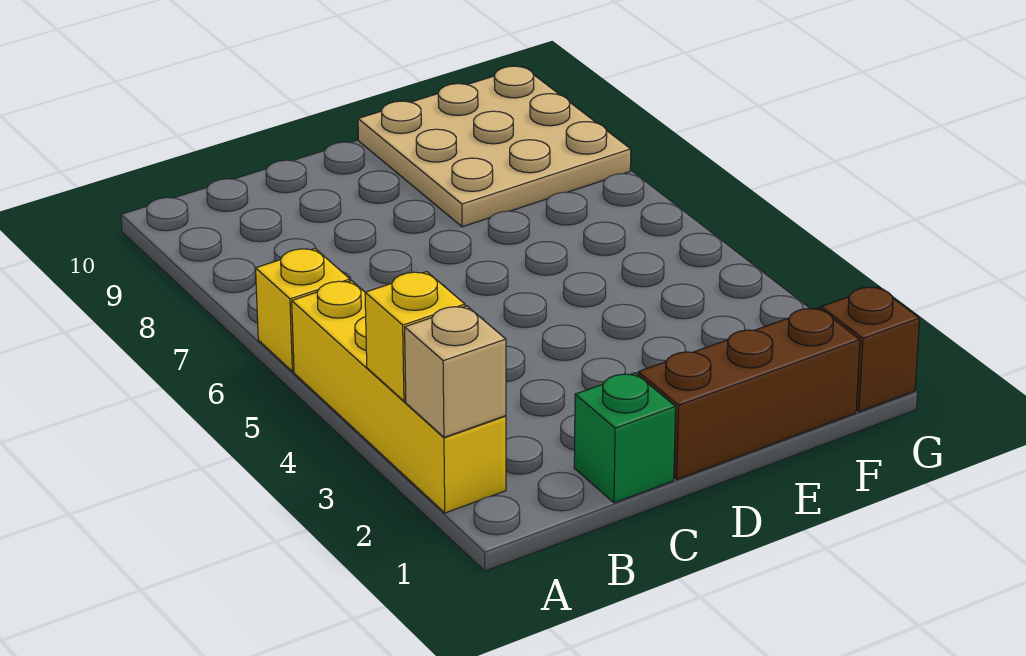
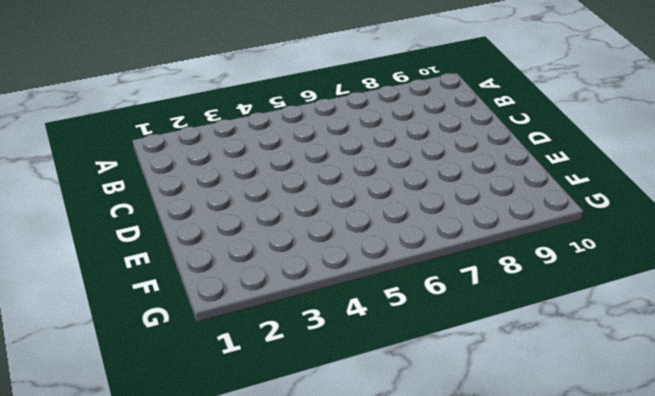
none -> yellow brick A2:A5 level 1
none -> yellow brick A6 level 1

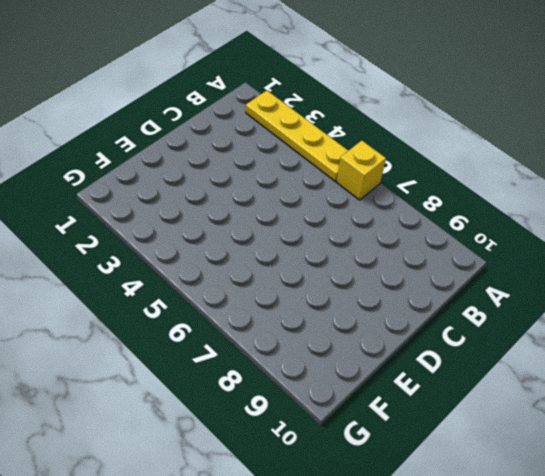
yellow plate A2:A5 level 1 -> yellow brick A2:A5 level 1
none -> green brick C1 level 1
none -> brown brick D1:F1 level 1

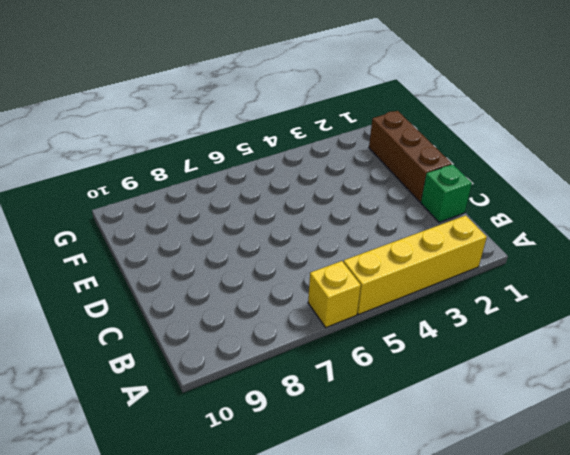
none -> tan plate E8:G10 level 1
none -> brown brick G1 level 1

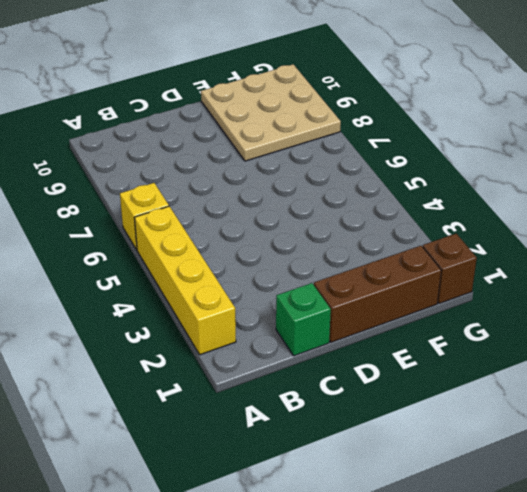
none -> tan brick A2 level 2
none -> yellow brick A3 level 2

